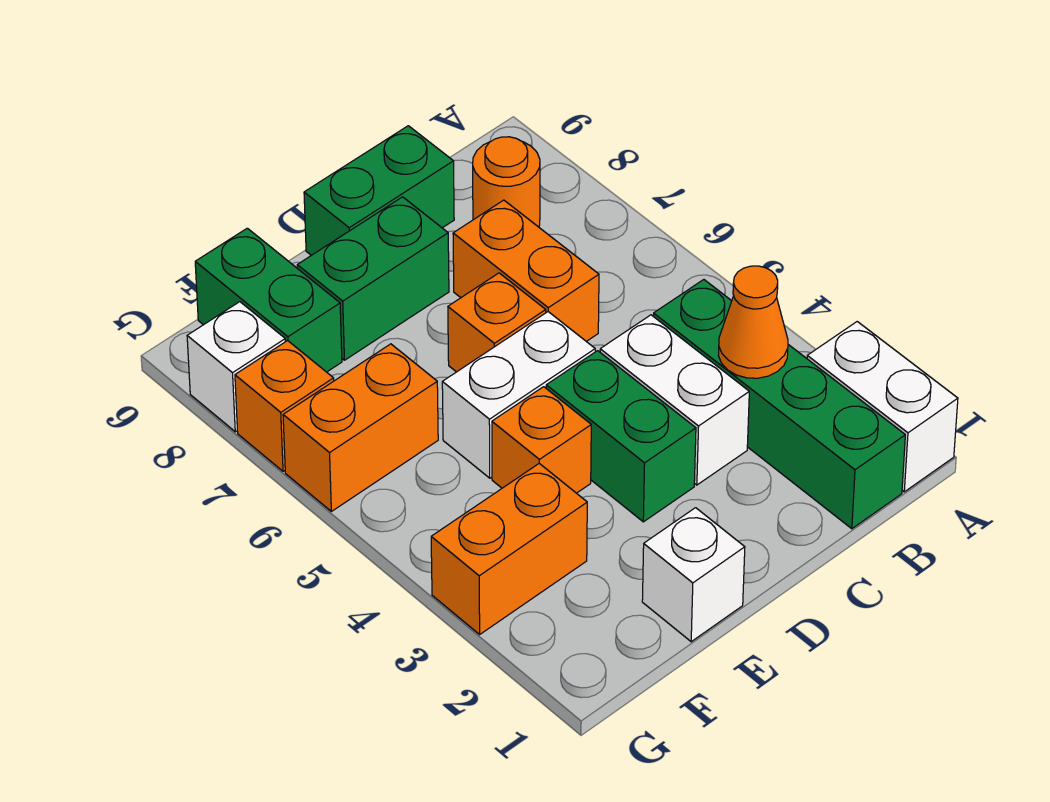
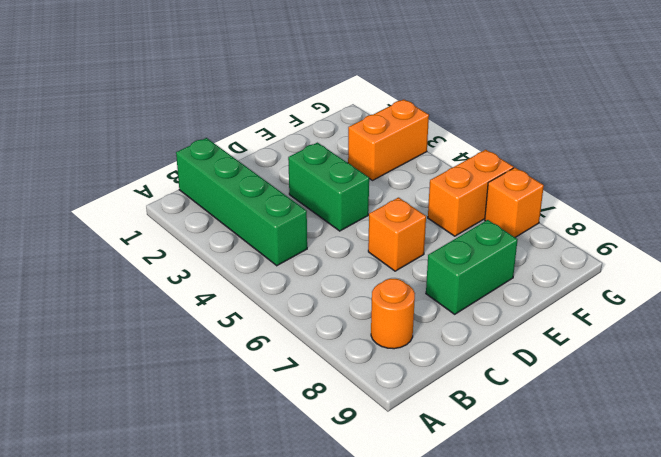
none -> white brick A1:A2 level 1
none -> white brick C3:C4 level 1
none -> orange brick C6:C7 level 1

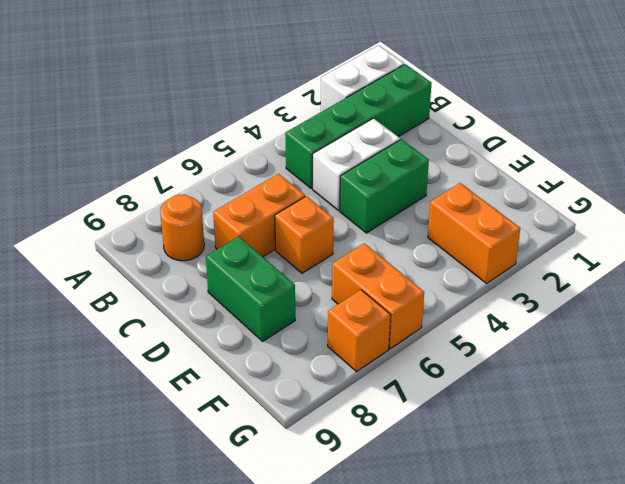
none -> green brick C9:D9 level 1
none -> white brick D5:E5 level 1
none -> white brick E1 level 1

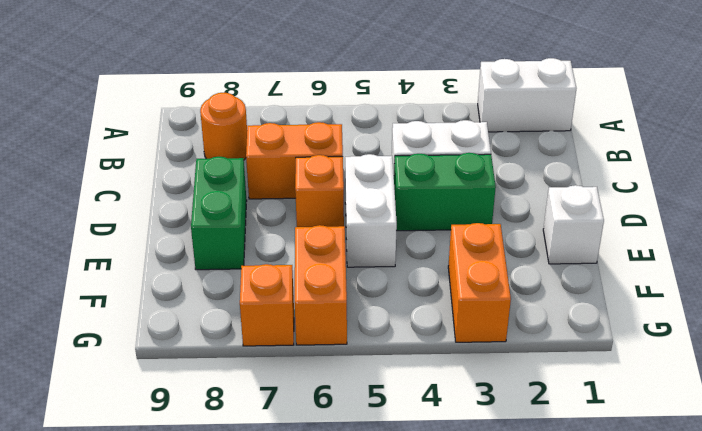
none -> green brick B1:B4 level 1
none -> green brick C9:D9 level 1
none -> orange brick E4 level 1

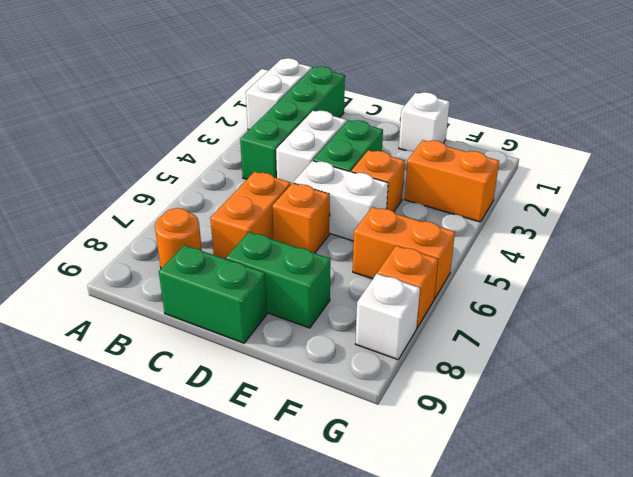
none -> green brick F8:F9 level 1
none -> orange cone B3 level 2

